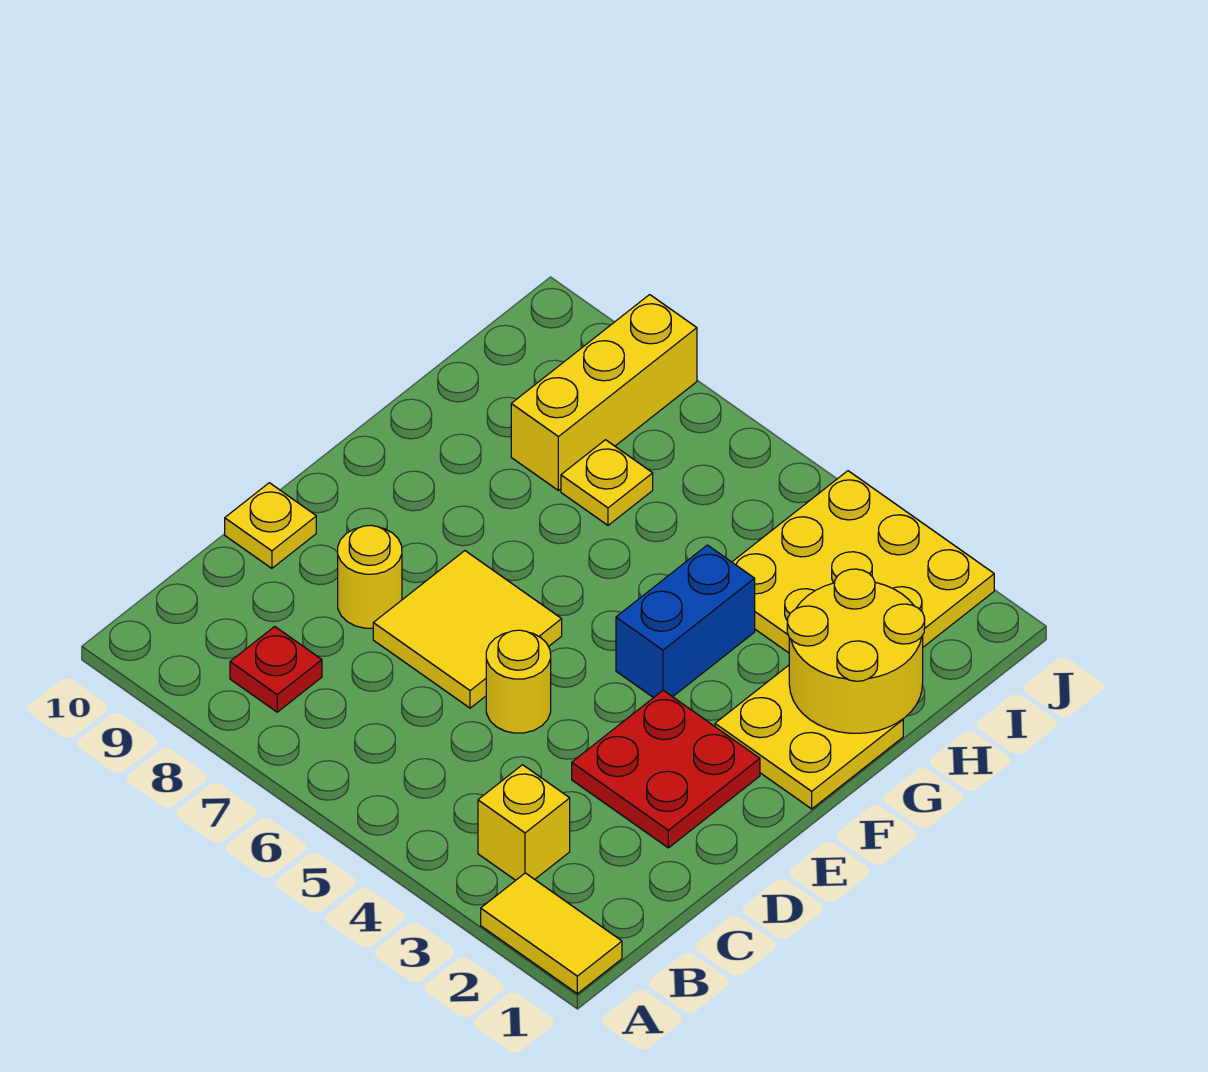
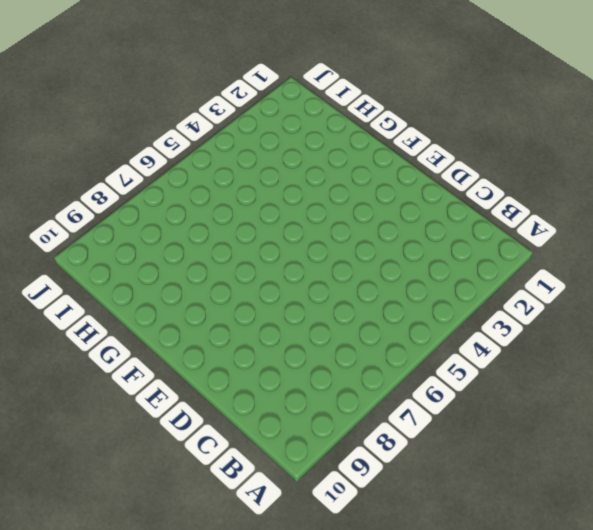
none -> yellow tile A1:A2 level 1
none -> yellow brick B3 level 1
none -> red plate B8 level 1

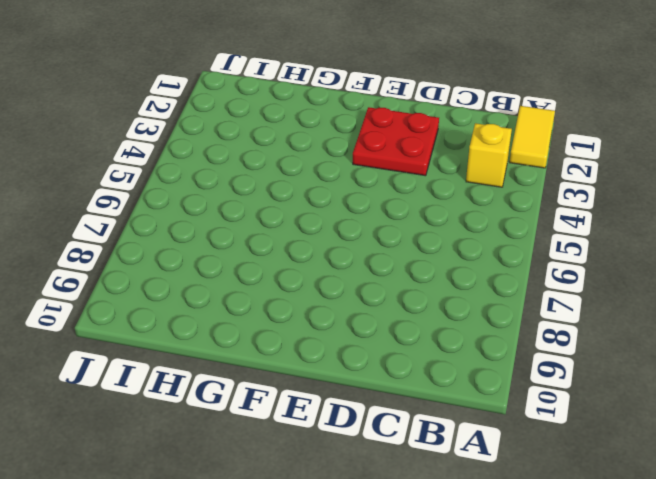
none -> red plate B8 level 1
none -> yellow round brick D5 level 1
none -> yellow tile D6:E7 level 1

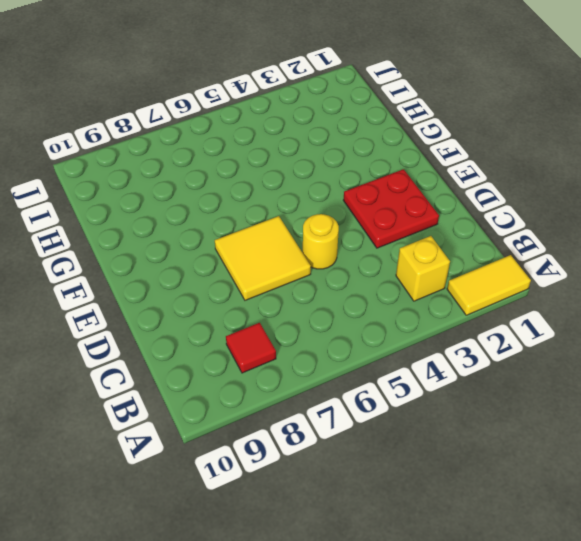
red tile B8 level 1 -> red plate B8 level 1
none -> yellow round brick D8 level 1
none -> yellow plate D10 level 1
none -> yellow plate F1:G2 level 1

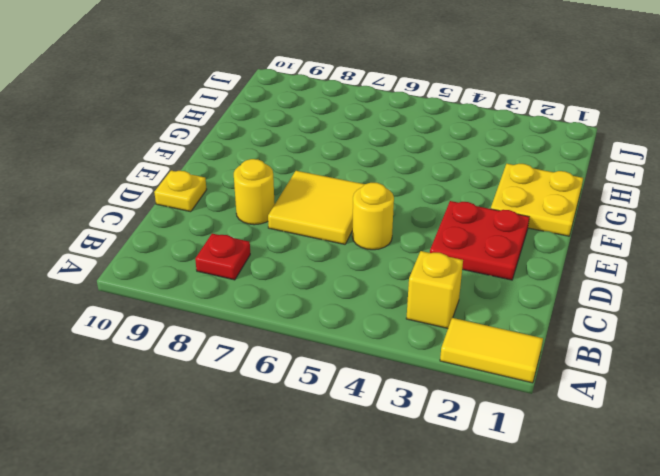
none -> blue brick F4:G4 level 1
none -> yellow plate H2:J4 level 1
none -> yellow plate H7 level 1

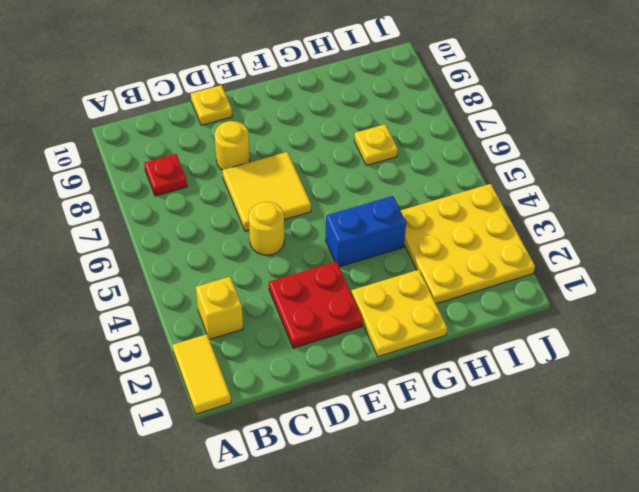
none -> yellow brick H8:J8 level 1
none -> yellow round brick G1:H2 level 2

